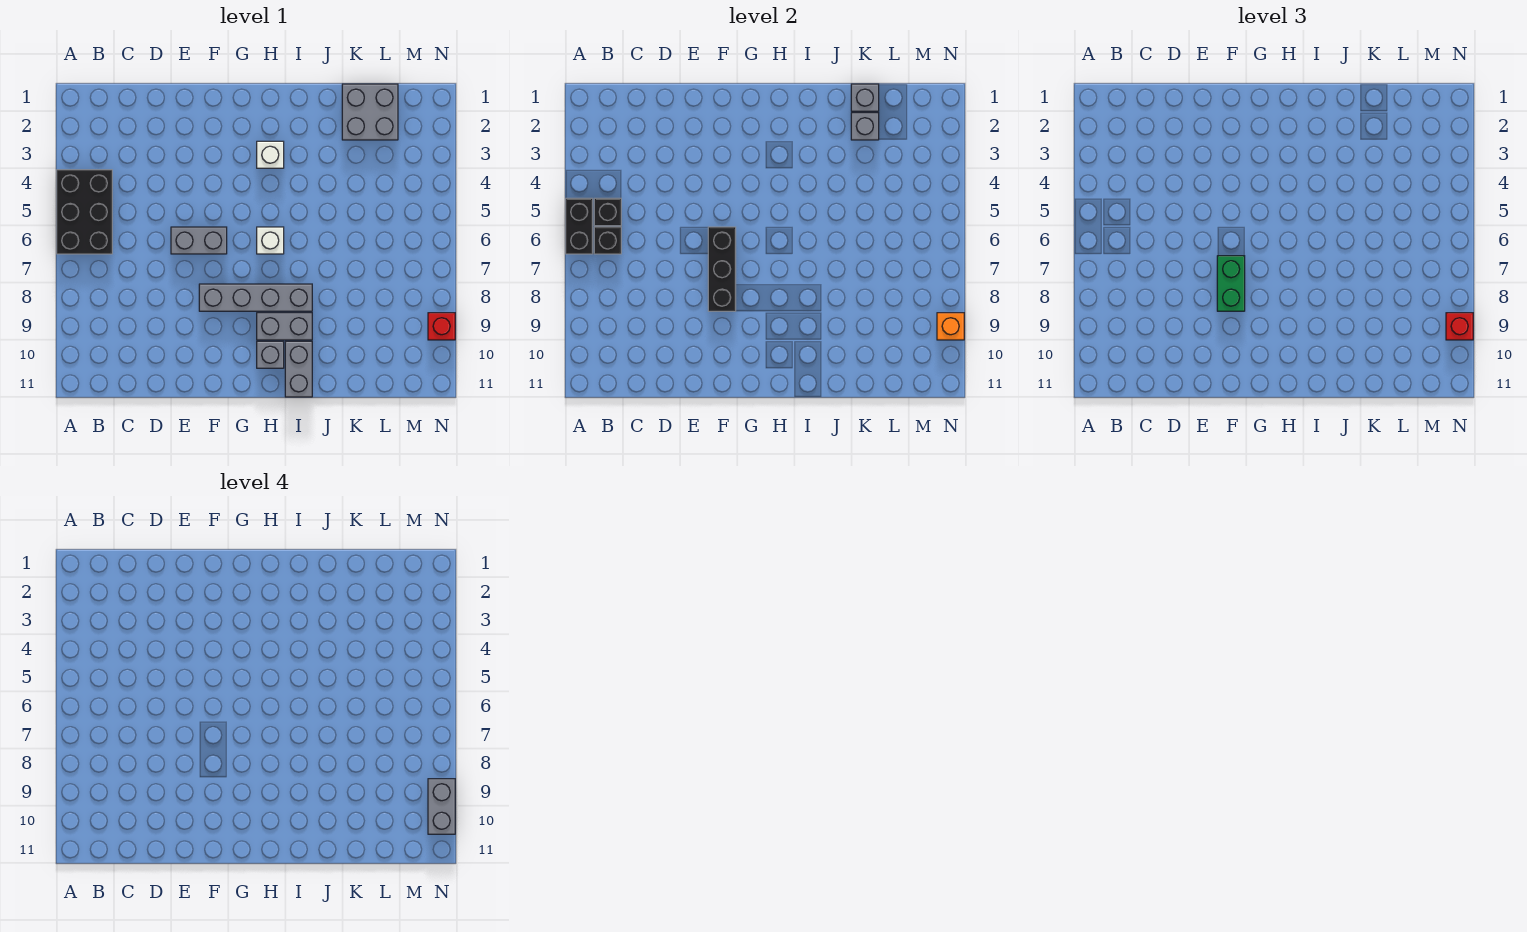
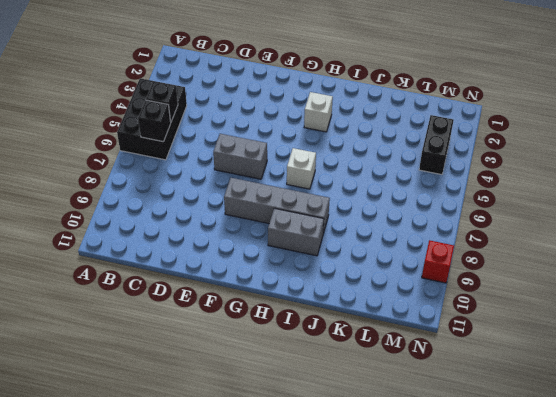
black brick M3:M4 level 1 -> black brick A5:A6 level 2
none -> grey brick H10 level 1
none -> grey brick I10:I11 level 1
none -> grey brick K1:L2 level 1

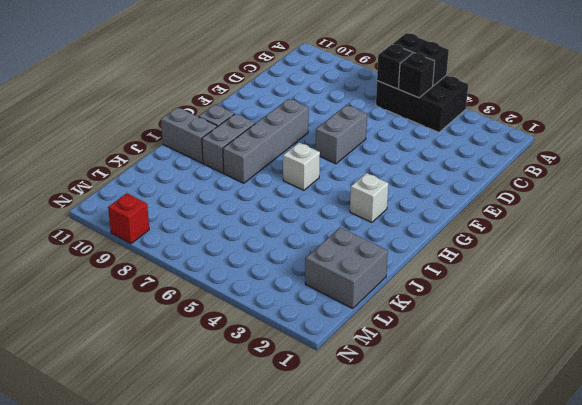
none -> black brick F6:F8 level 2
none -> grey brick K1 level 2
none -> grey brick K2 level 2

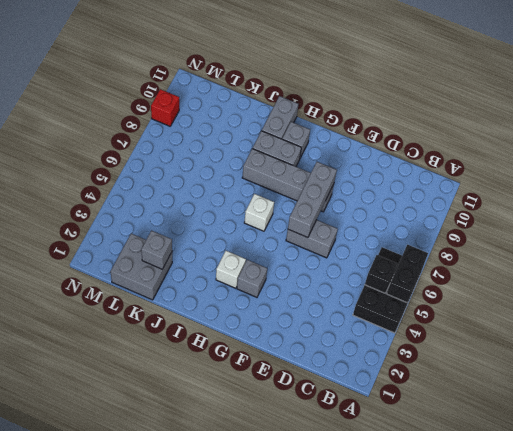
grey brick F6:F8 level 2 -> black brick F6:F8 level 2
grey brick G3 level 1 -> grey brick K1 level 2
none -> black brick B6 level 2
none -> orange brick N9 level 2
none -> green brick F7:F8 level 3

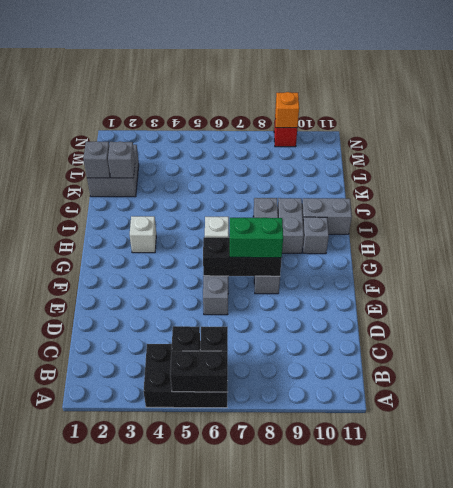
none -> red brick N9 level 3
none -> grey brick N9:N10 level 4

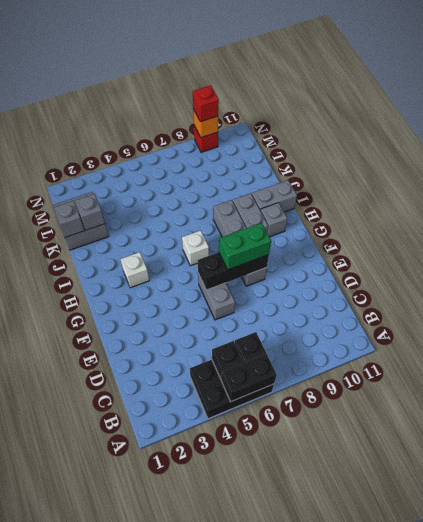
none -> grey brick N9:N10 level 4

